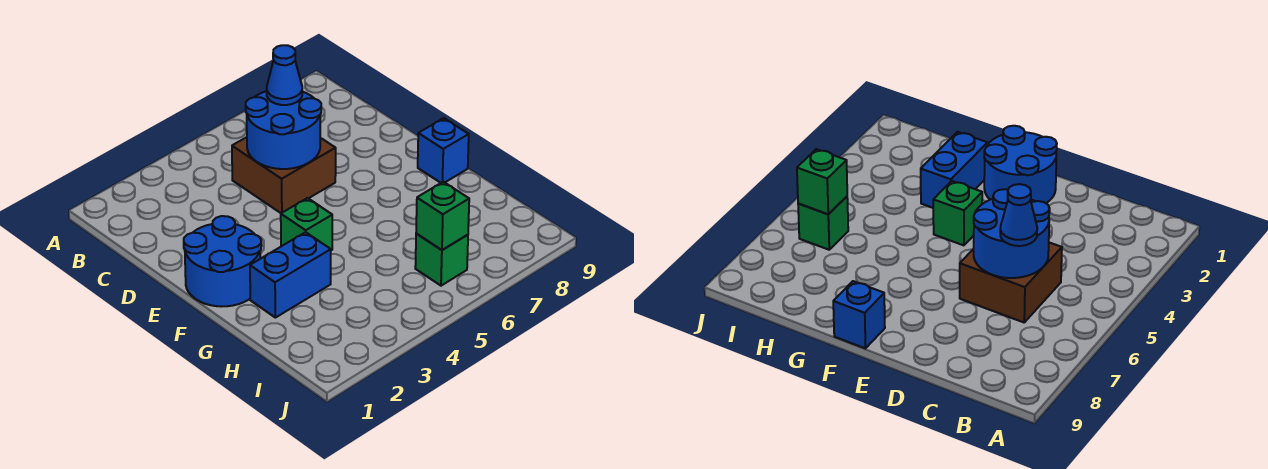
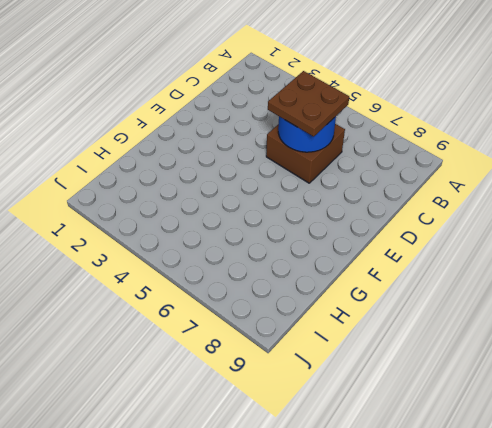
brown plate C5:D6 level 3 -> blue cone C6 level 3
none -> blue round brick E1:F2 level 1
none -> green brick F4 level 1

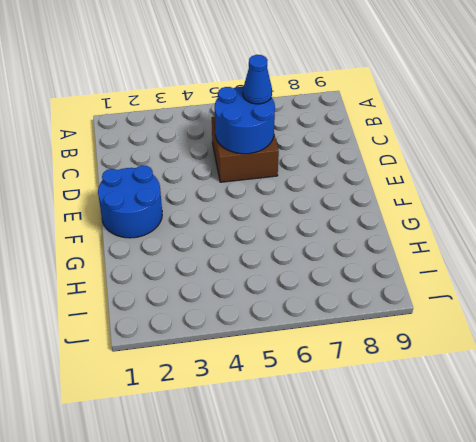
none -> green brick F4 level 1
none -> blue brick F9 level 1

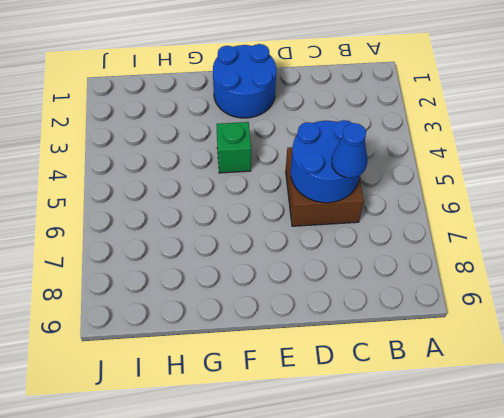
none -> blue brick F9 level 1
none -> blue brick G2:G3 level 1

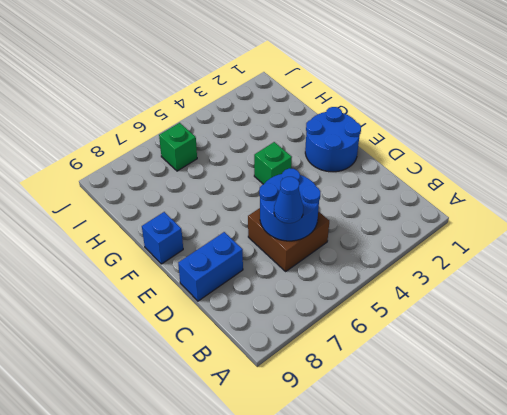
blue brick D8:D9 level 1 -> blue brick G2:G3 level 1
none -> green brick I6 level 2

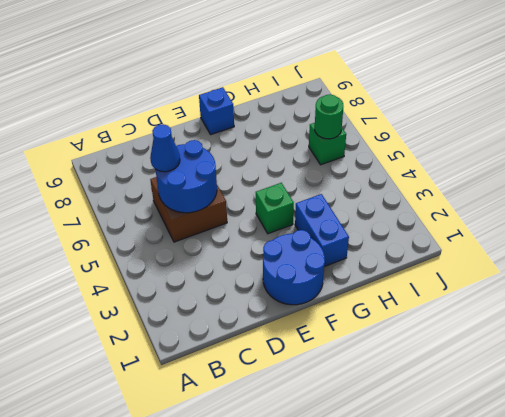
green round brick I6 level 2 -> green brick I6 level 2

